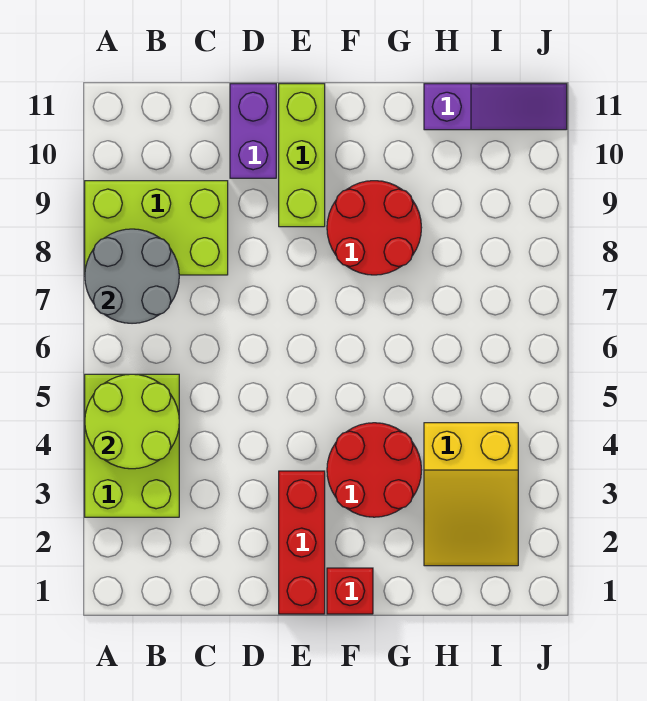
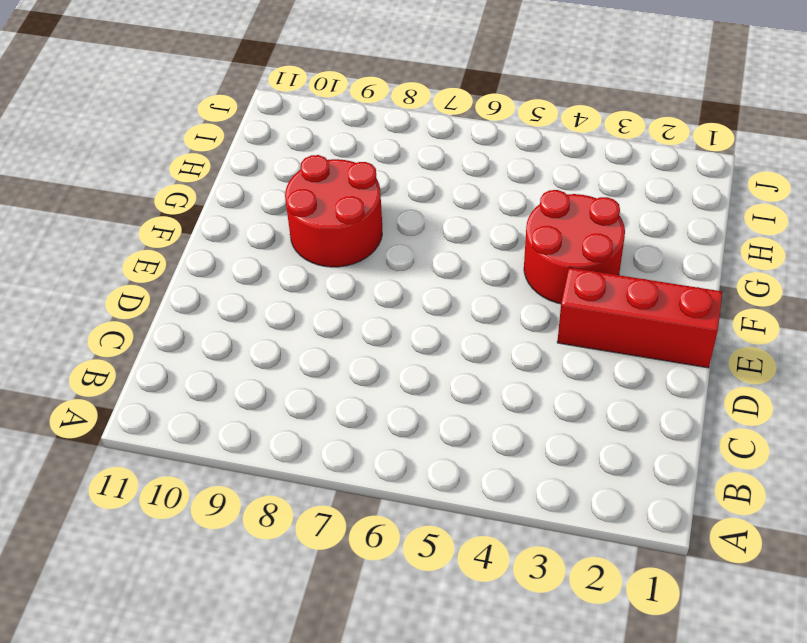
none -> lime brick A3:B5 level 1
none -> lime brick A8:C9 level 1
none -> purple brick D10:D11 level 1

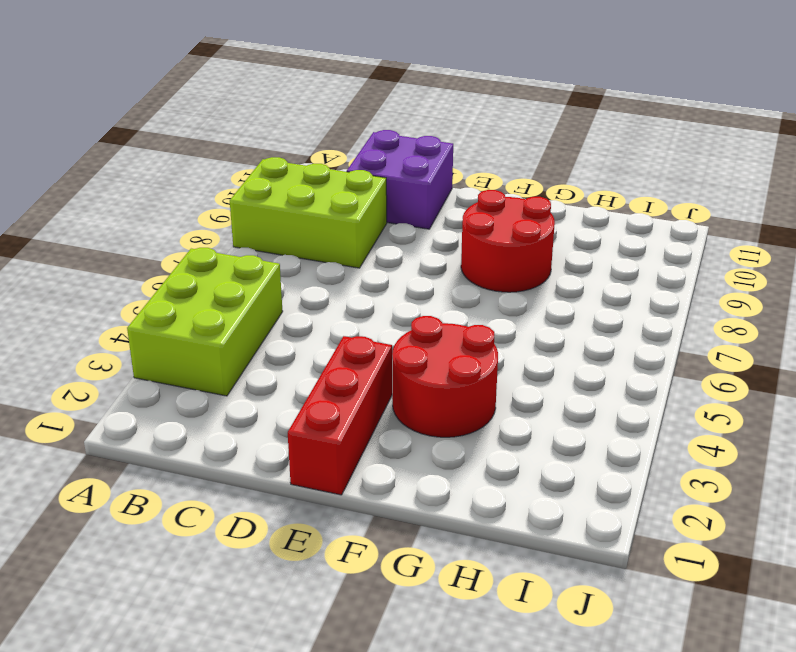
purple brick C10:D11 level 1 -> purple brick D10:D11 level 1
none -> lime brick E9:E11 level 1
none -> red brick F1 level 1
none -> yellow slope H2:I4 level 1 top 4

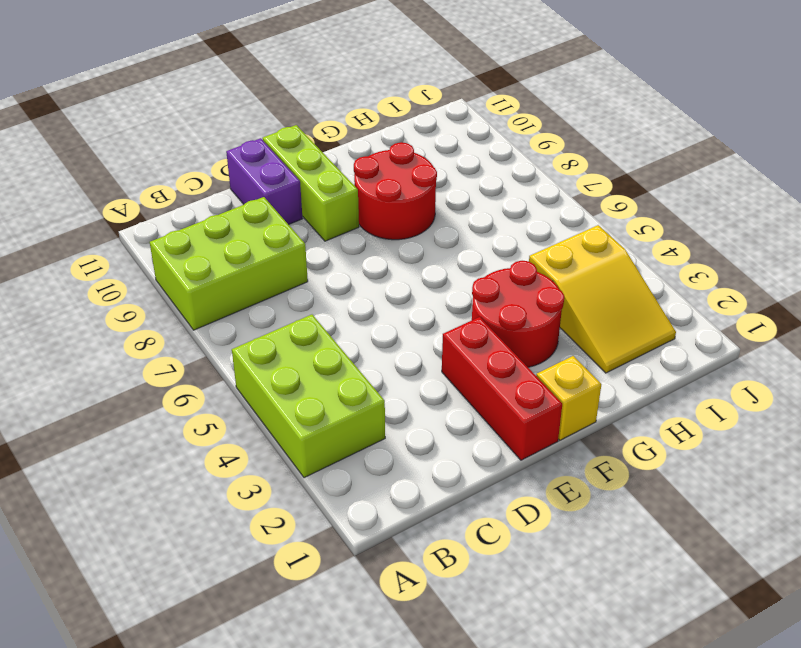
yellow brick F1 level 1 -> red brick F1 level 1
none -> purple slope H11:J11 level 1 top H
none -> lime round brick A4:B5 level 2
none -> grey round brick A7:B8 level 2

